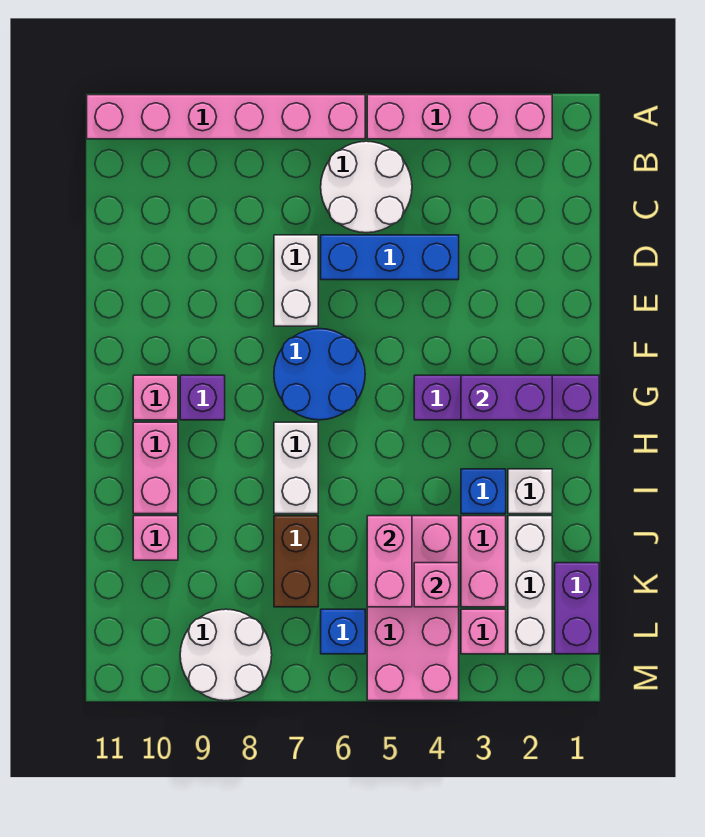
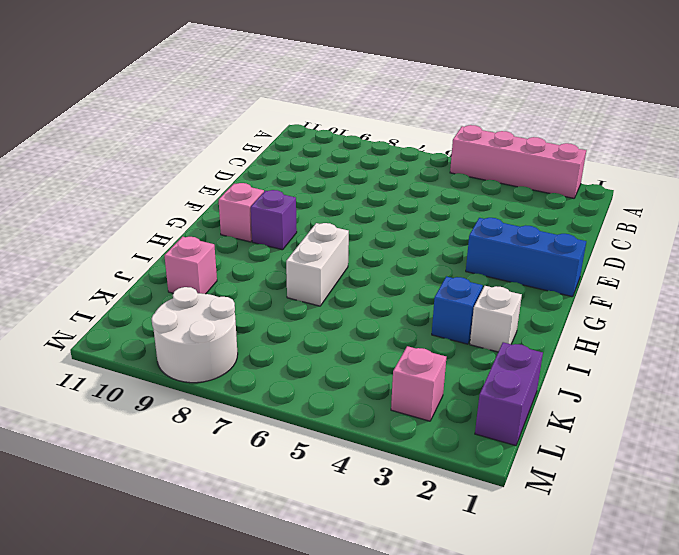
blue brick F1:F3 level 1 -> blue brick D4:D6 level 1
none -> pink brick A6:A11 level 1
none -> white round brick B5:C6 level 1
none -> white brick D7:E7 level 1

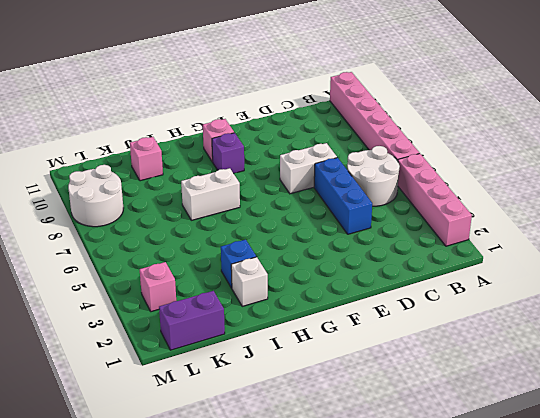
none -> blue round brick F6:G7 level 1
none -> purple brick G1:G4 level 1
none -> pink brick H10:I10 level 1

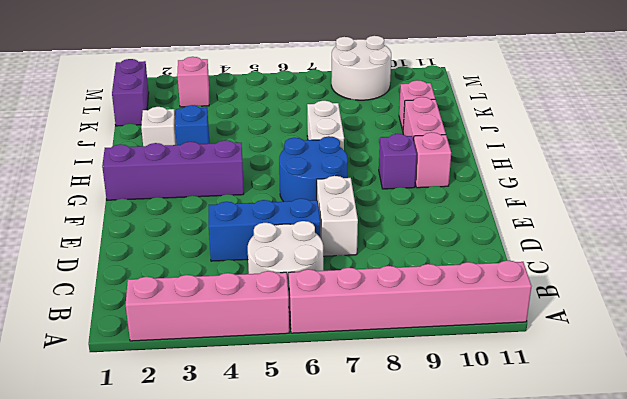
none -> white brick J2:L2 level 1
none -> pink brick J3:K3 level 1
none -> pink brick J4:M5 level 1

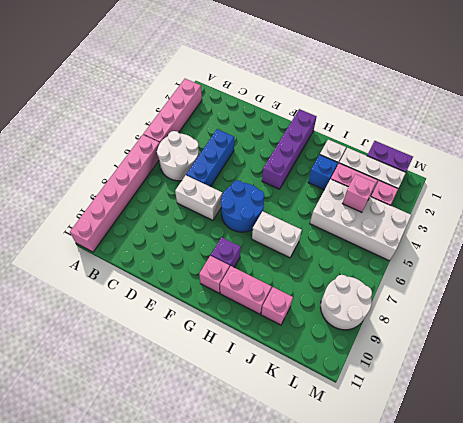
white brick J4:M5 level 1 -> pink brick J4:M5 level 1
none -> brown brick J7:K7 level 1
none -> blue brick L6 level 1
none -> purple brick G2:G3 level 2

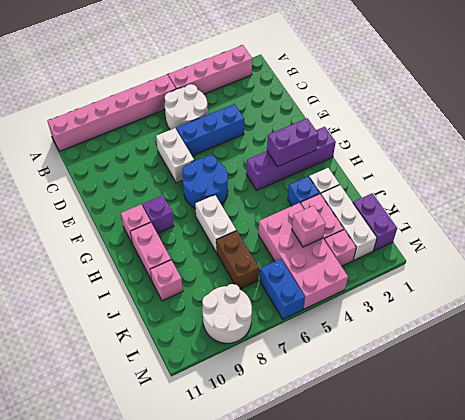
blue brick L6:M6 level 1 -> blue brick L6 level 1
none -> pink brick J5:K5 level 2

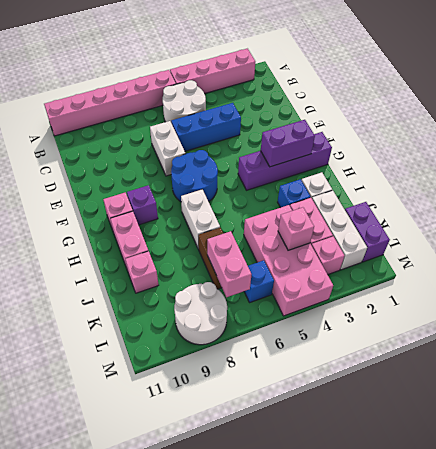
pink brick K7:L7 level 2 -> pink brick J5:K5 level 2

